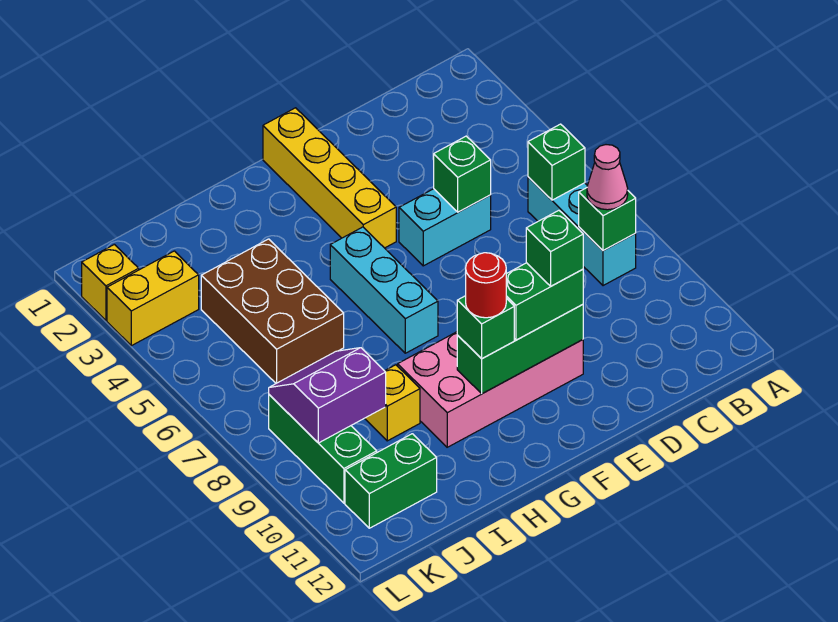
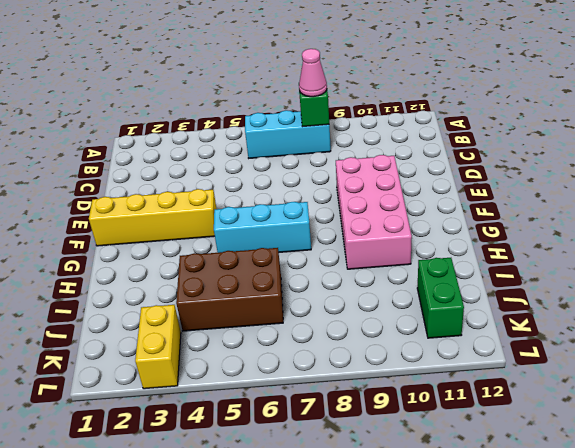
none -> cyan brick D5:E5 level 1
none -> yellow brick I9 level 1
none -> green brick K8:K10 level 1

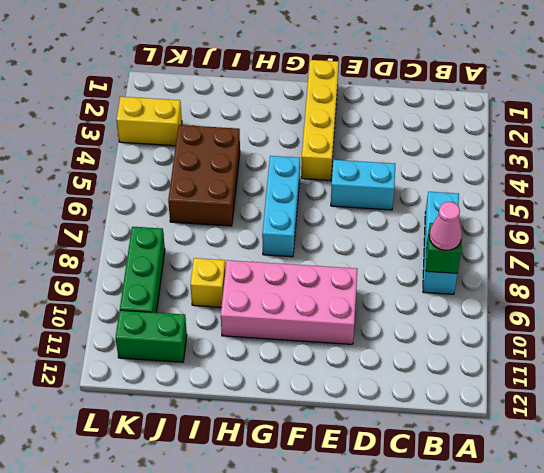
none -> yellow brick L2 level 1
none -> green brick B6 level 2
none -> green brick D5 level 2

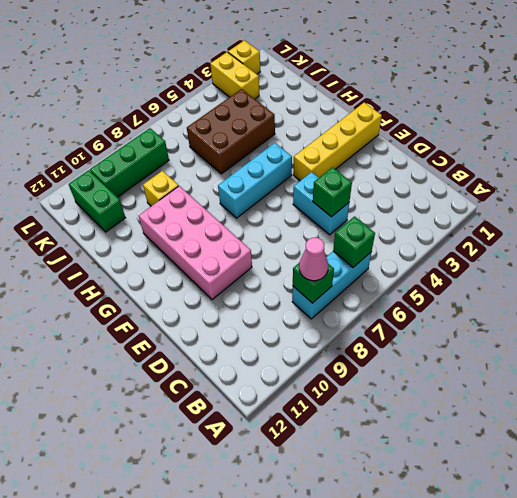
none -> green brick E10:G10 level 2
none -> purple slope J8:K9 level 2 top 9
none -> green brick E10:F10 level 3

